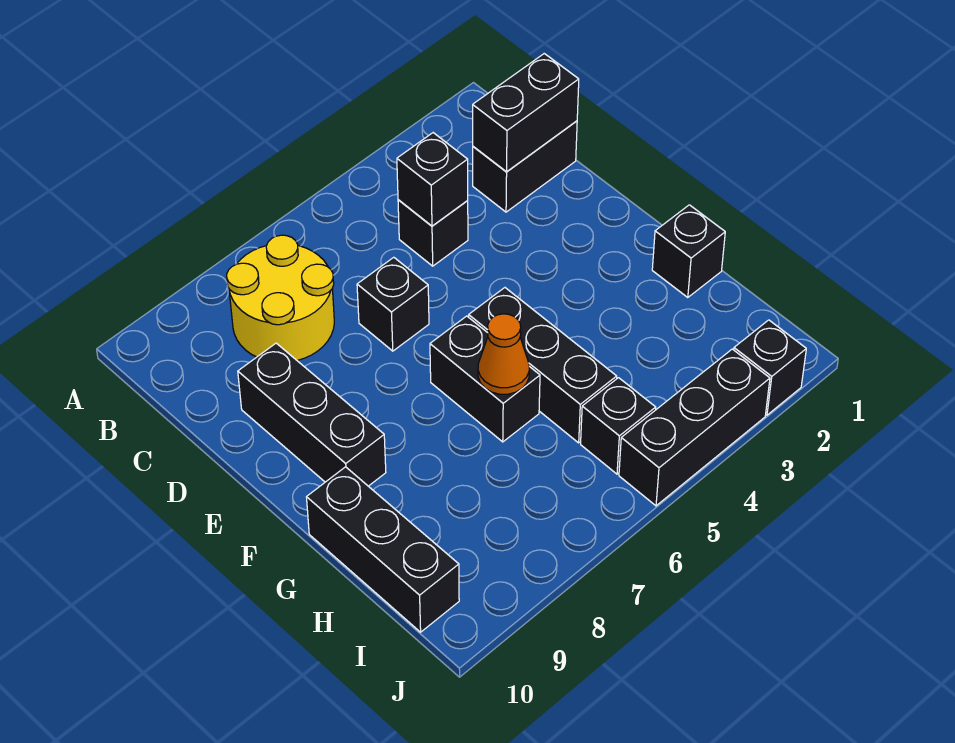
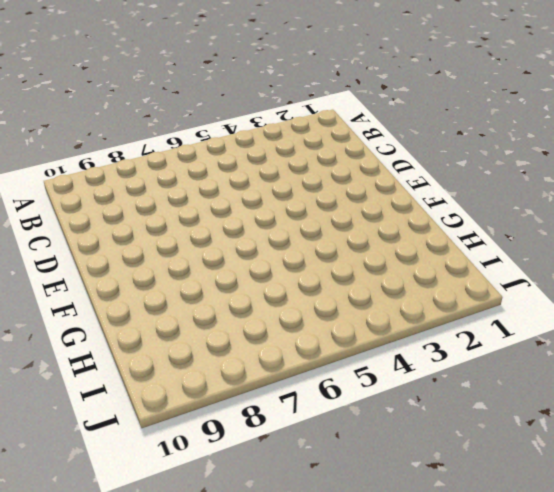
none -> yellow round brick B7:C8 level 1
none -> black brick C1:C2 level 1
none -> black brick C4 level 1

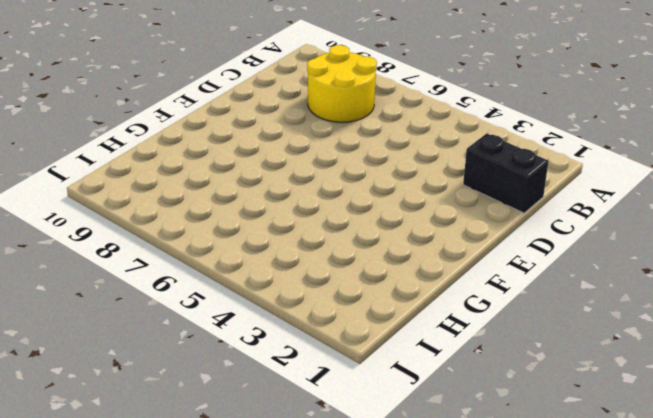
none -> black brick C4 level 1
none -> black brick D6 level 1
none -> black brick D9:F9 level 1

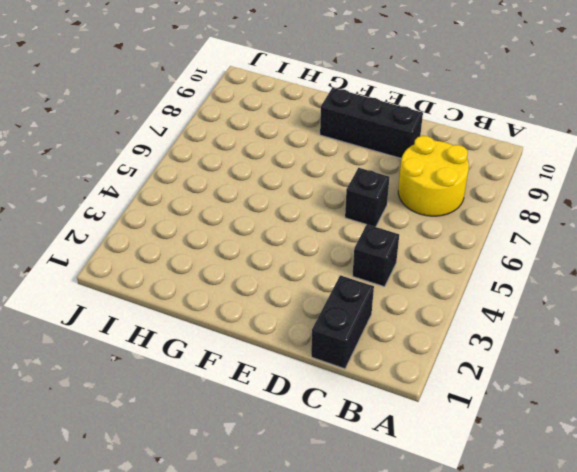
none -> black brick F5:H5 level 1
none -> black brick F6:G6 level 1
none -> black brick G1 level 1

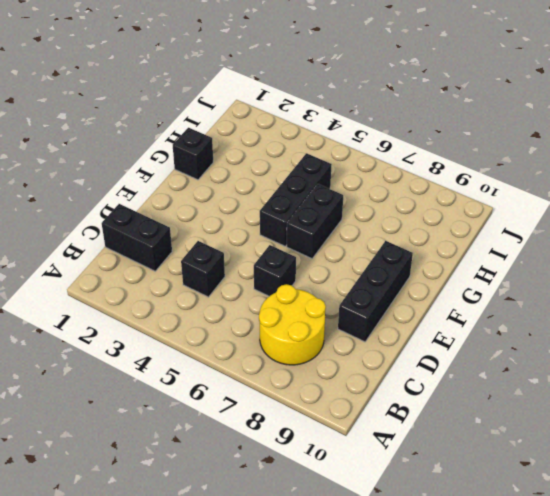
none -> black brick G10:I10 level 1
none -> black brick I5 level 1
none -> black brick J2 level 1

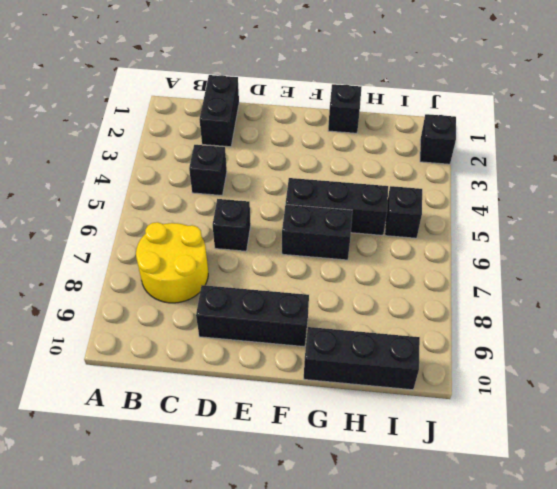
none -> black brick J3:J5 level 1
none -> black brick C1:C2 level 2
none -> black brick C4 level 2

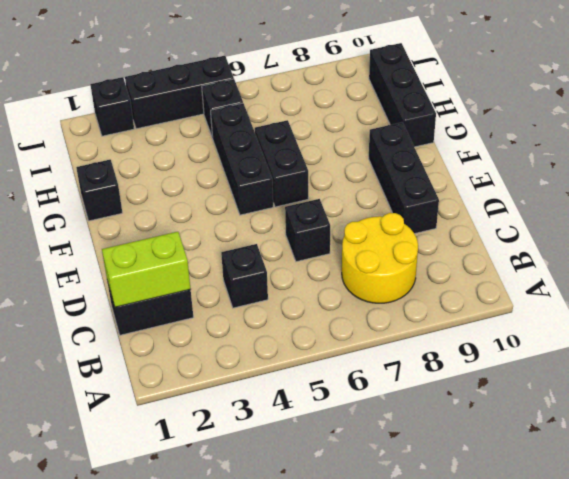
lime brick C1:C2 level 2 -> black brick C1:C2 level 2
none -> black brick C4 level 2
none -> orange cone G6 level 2

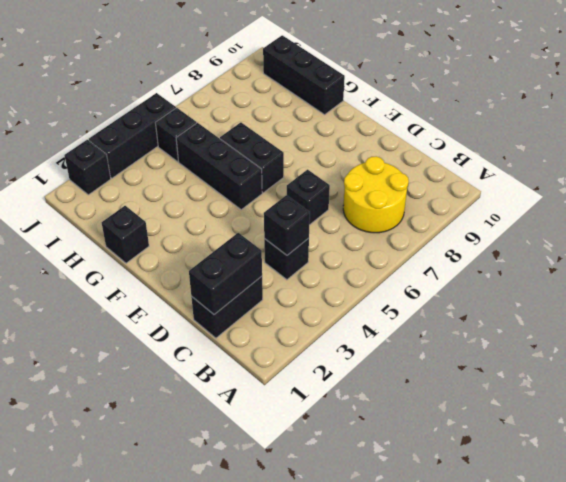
none -> black brick D9:F9 level 1
none -> orange cone G6 level 2

